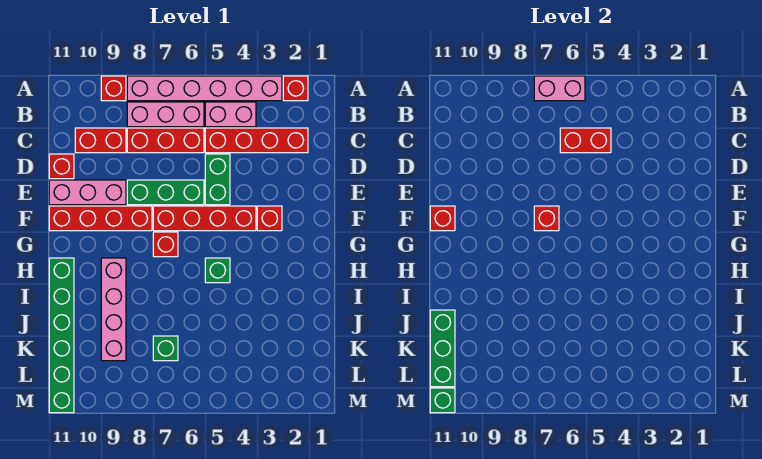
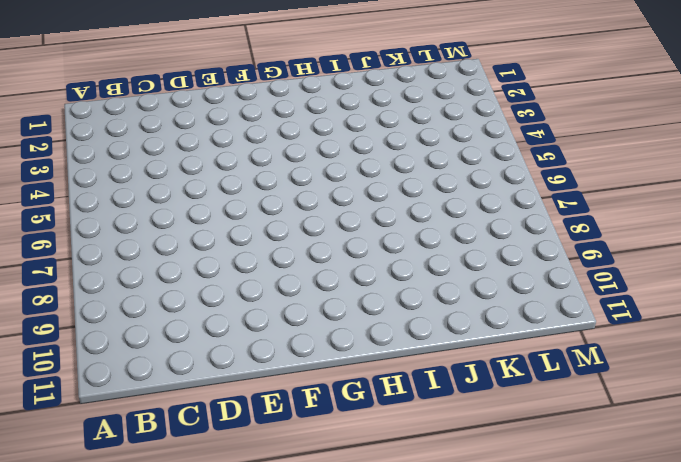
none -> red brick A2 level 1
none -> pink brick A3:A8 level 1
none -> red brick A9 level 1

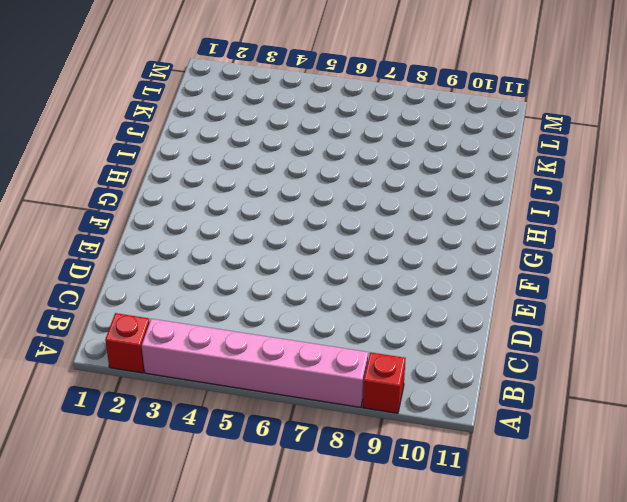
none -> pink brick B4:B5 level 1
none -> pink brick B6:B8 level 1
none -> red brick C2:C5 level 1

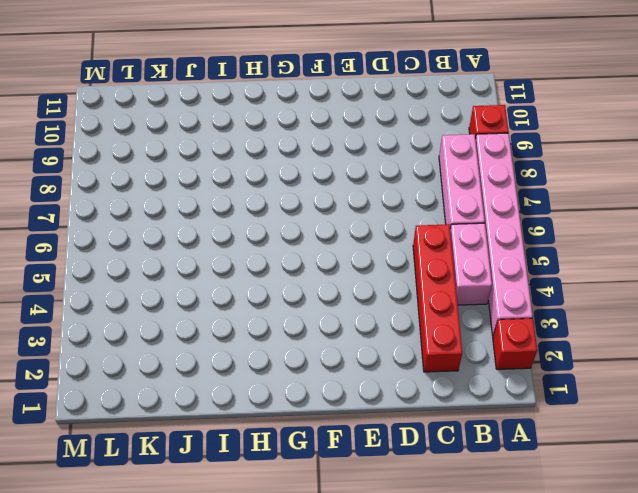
none -> red brick C6:C8 level 1
none -> red brick C9:C10 level 1
none -> green brick D5:E5 level 1

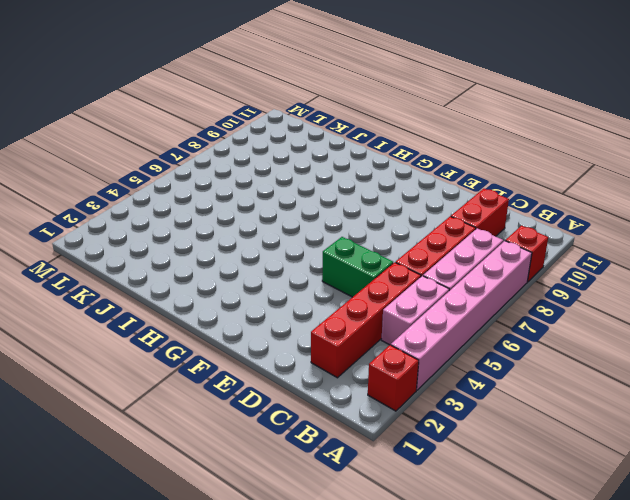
none -> red brick D11 level 1
none -> green brick E6:E8 level 1
none -> pink brick E9:E11 level 1

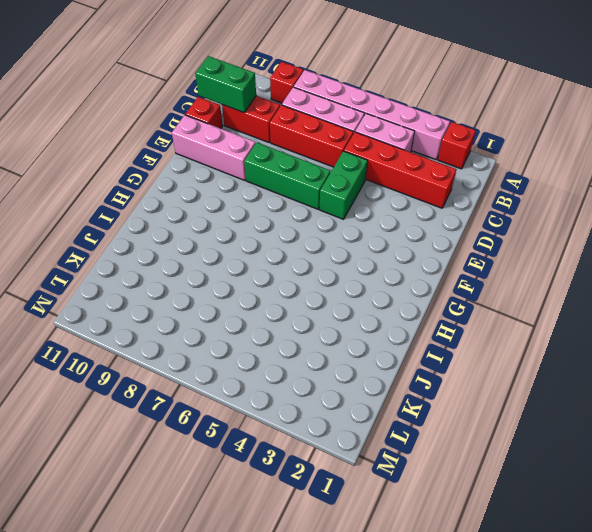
green brick C10:C11 level 2 -> none
none -> red brick F3 level 1
none -> red brick F4:F7 level 1
none -> red brick F8:F11 level 1

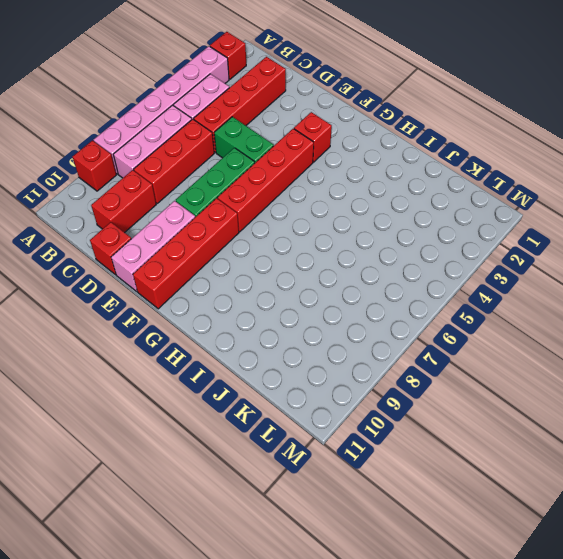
none -> red brick G7 level 1
none -> green brick H5 level 1
none -> pink brick H9:K9 level 1

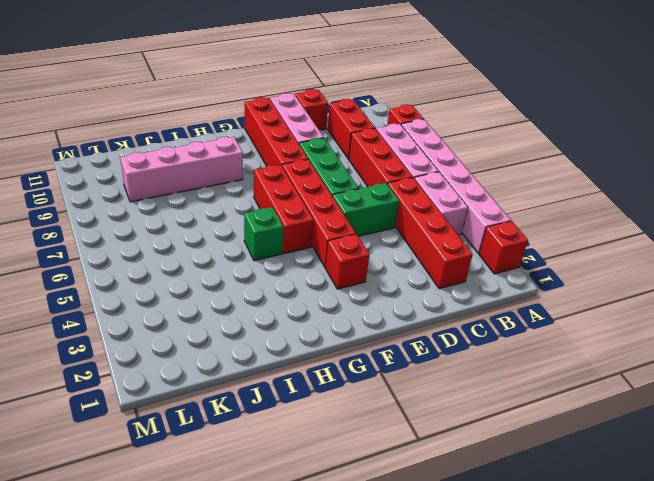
red brick G5:G7 level 1 -> red brick G7 level 1
none -> green brick H11:M11 level 1
none -> green brick K7 level 1
none -> pink brick A6:A7 level 2

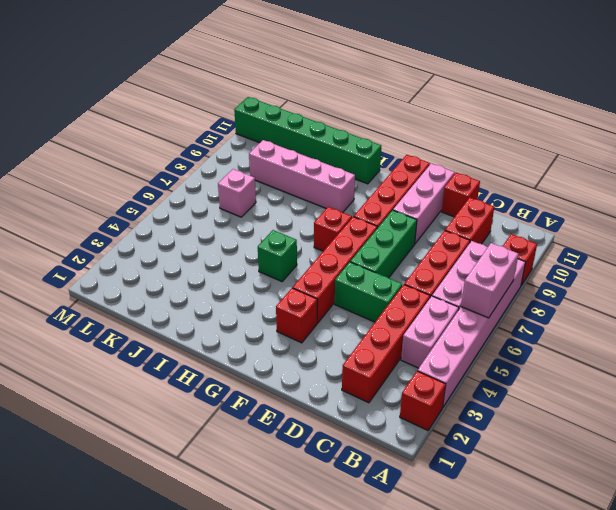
pink brick K7 level 1 -> green brick K7 level 1
none -> red brick C5:C6 level 2
none -> red brick F7 level 2
none -> red brick F11 level 2

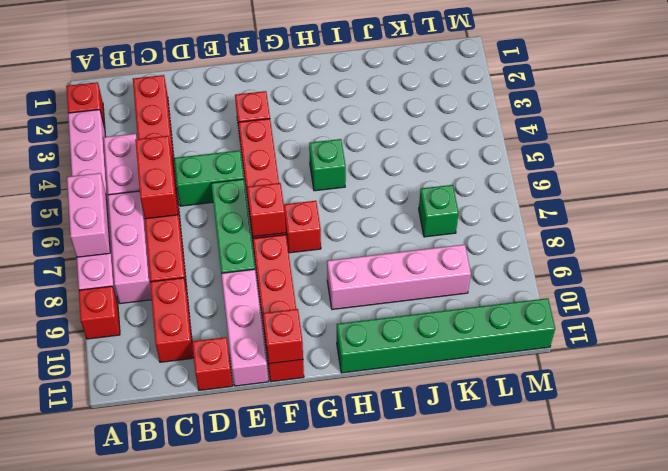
none -> green brick J11:L11 level 2
none -> green brick M11 level 2

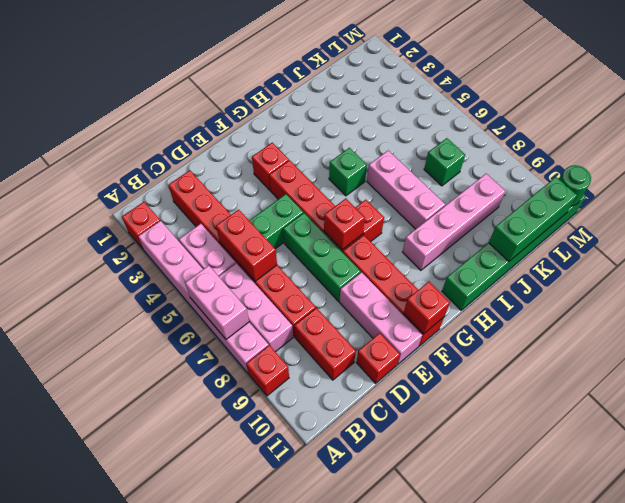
pink brick I6:I8 level 1 -> none
green round brick M11 level 2 -> green brick M11 level 2

